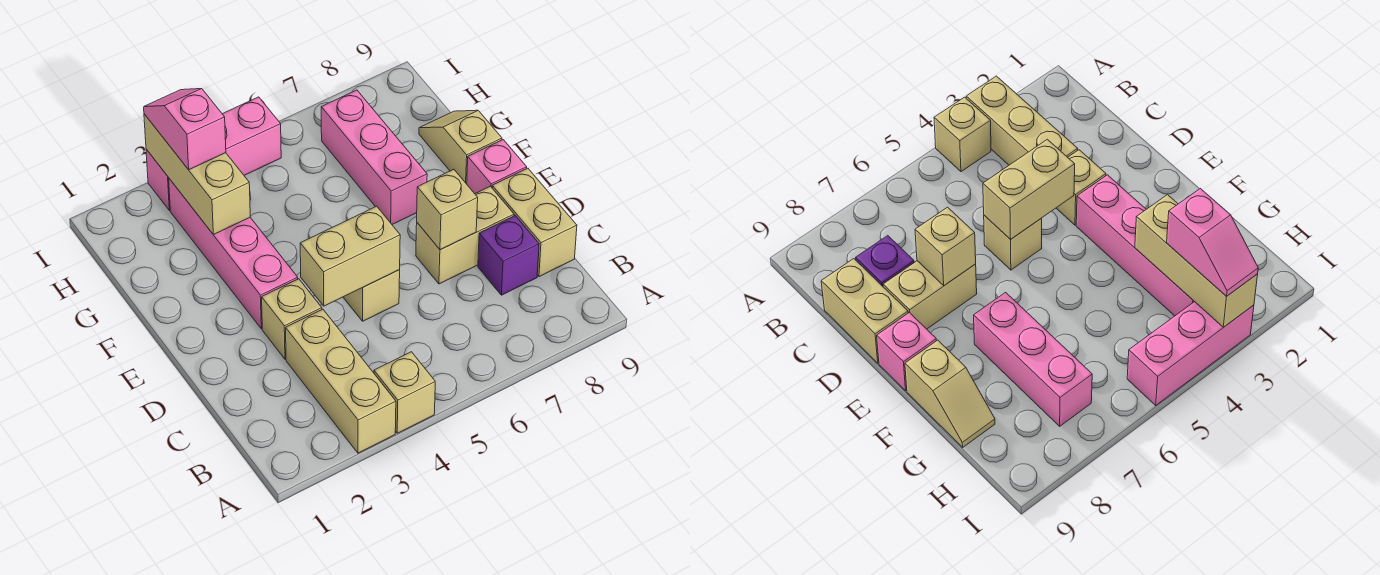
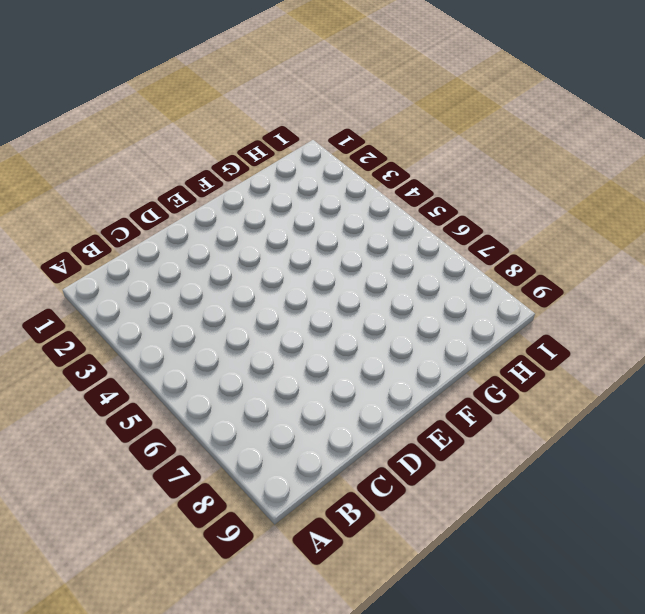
none -> tan brick A3:C3 level 1
none -> tan brick A4 level 1
none -> purple brick C8 level 1

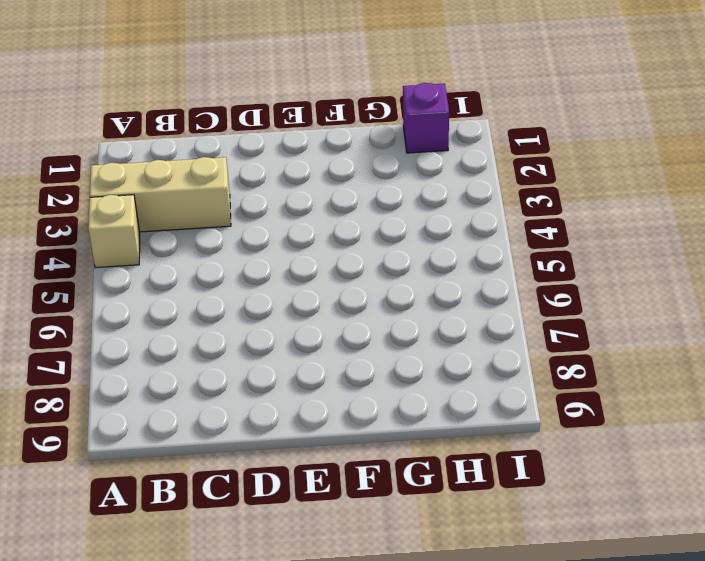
purple brick H1 level 1 -> purple brick C8 level 1
none -> tan brick C9:D9 level 1
none -> tan brick D3 level 1
none -> tan brick D5 level 1

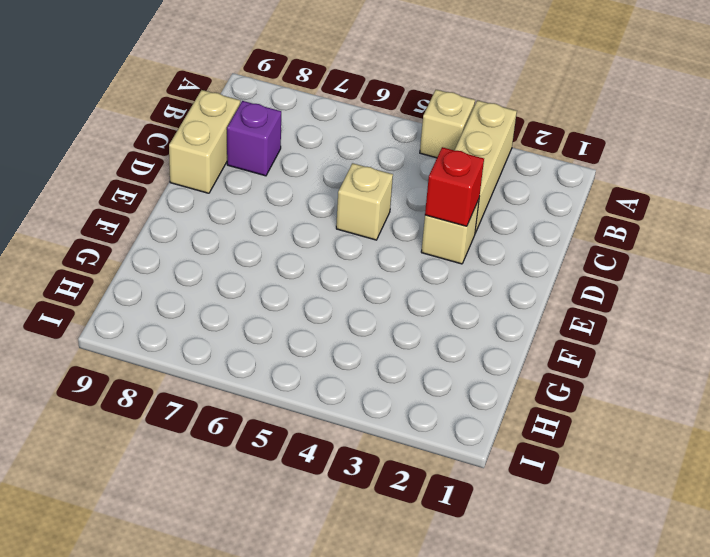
red brick D3 level 2 -> none
none -> tan brick D7:D8 level 1
none -> pink brick E3:H3 level 1
none -> pink brick E9 level 1

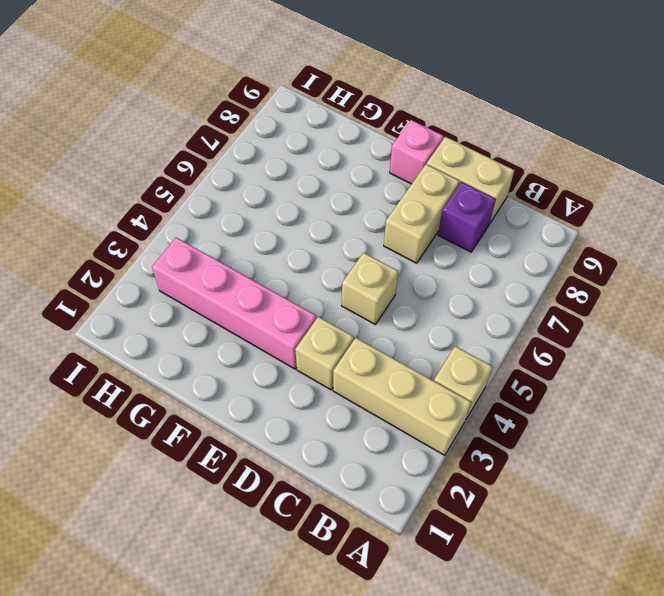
none -> pink brick F7:H7 level 1
none -> tan slope F9:G9 level 1 top F
none -> pink brick I3:I5 level 1

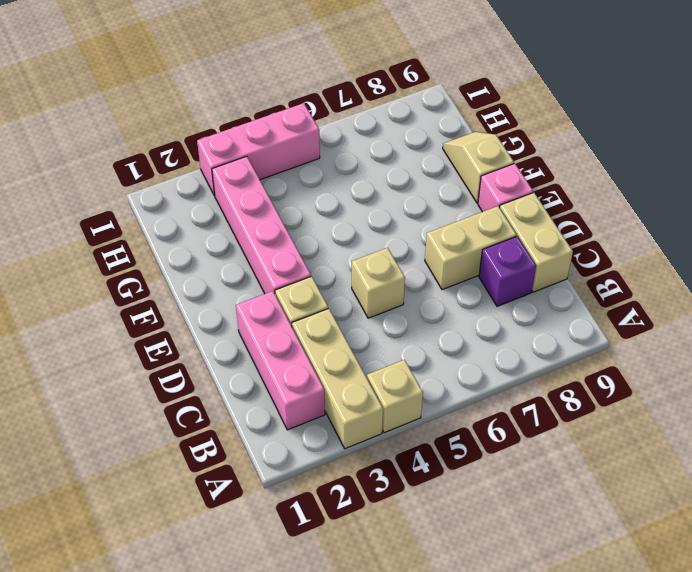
pink brick B2:D2 level 1 -> pink brick F7:H7 level 1
none -> tan brick D4:D5 level 2
none -> tan brick D7 level 2
none -> tan brick G3:I3 level 2

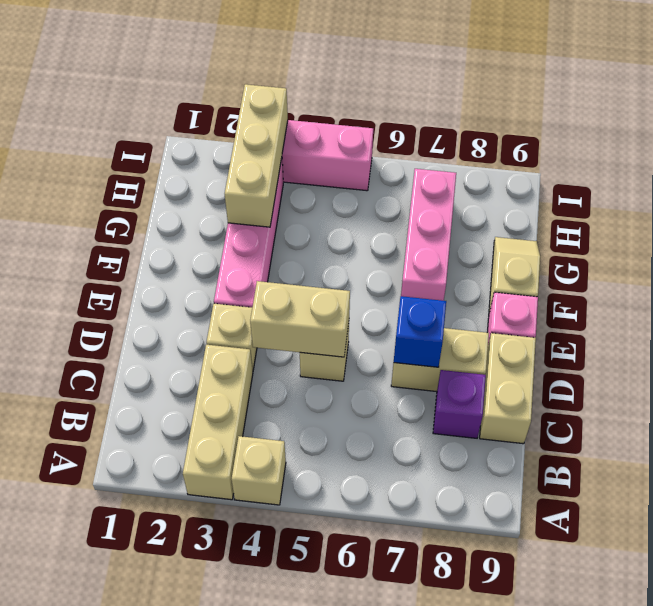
blue brick D7 level 2 -> tan brick D7 level 2
none -> pink slope H3:I3 level 3 top H

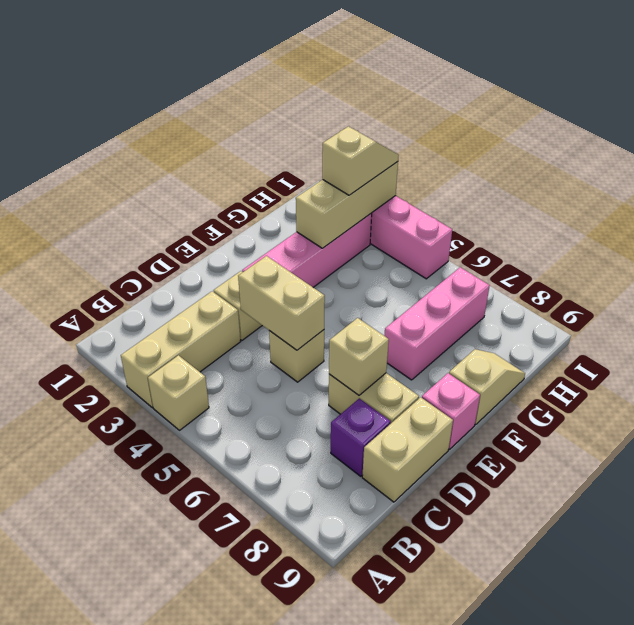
tan slope H3:I3 level 3 top H -> pink slope H3:I3 level 3 top H

